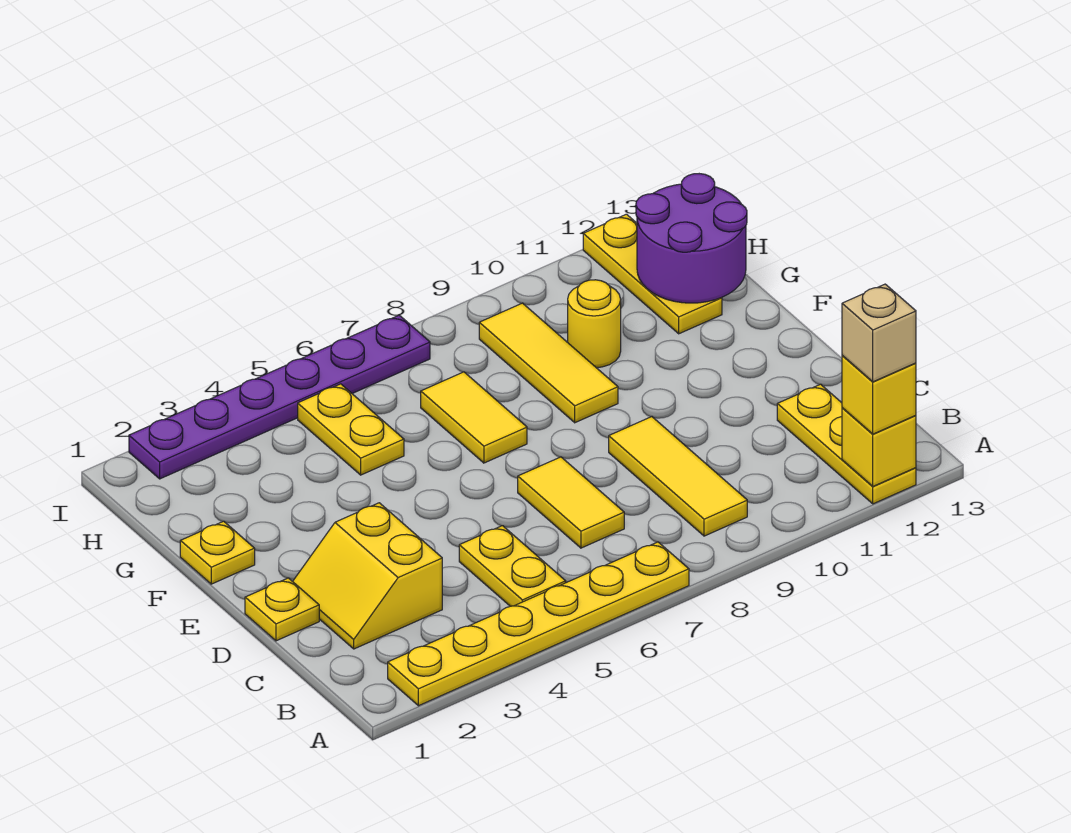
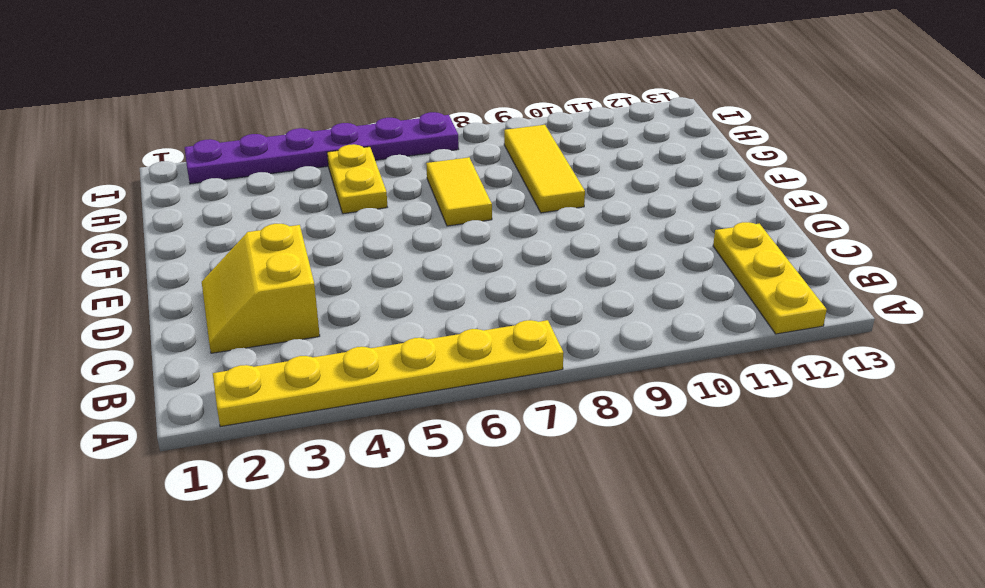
none -> yellow plate B5:C5 level 1
none -> yellow tile B9:D9 level 1
none -> yellow tile C7:D7 level 1

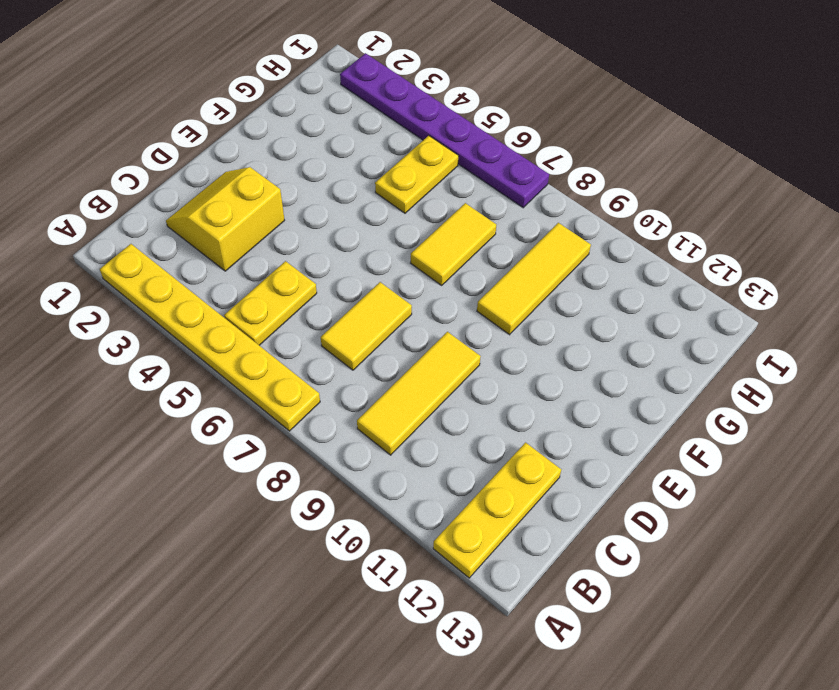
none -> yellow plate D1 level 1
none -> yellow plate F1 level 1
none -> yellow round brick G10 level 1

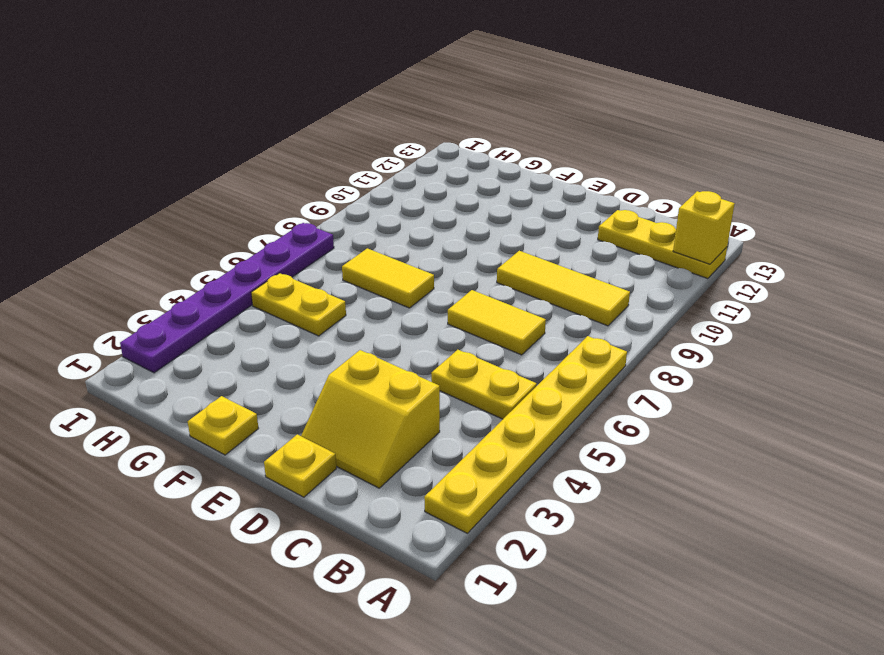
none -> yellow tile F9:H9 level 1
none -> yellow round brick G10 level 1
none -> yellow plate G12:I12 level 1

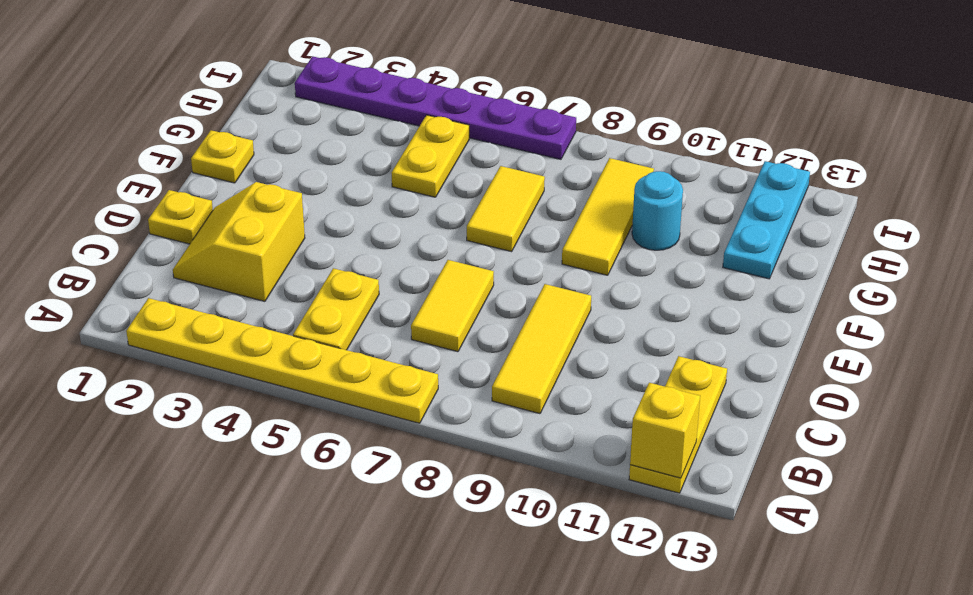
cyan round brick G10 level 1 -> yellow round brick G10 level 1
cyan plate G12:I12 level 1 -> yellow plate G12:I12 level 1
none -> purple round brick G12:H13 level 2
none -> yellow brick A12 level 3
none -> tan brick A12 level 4

